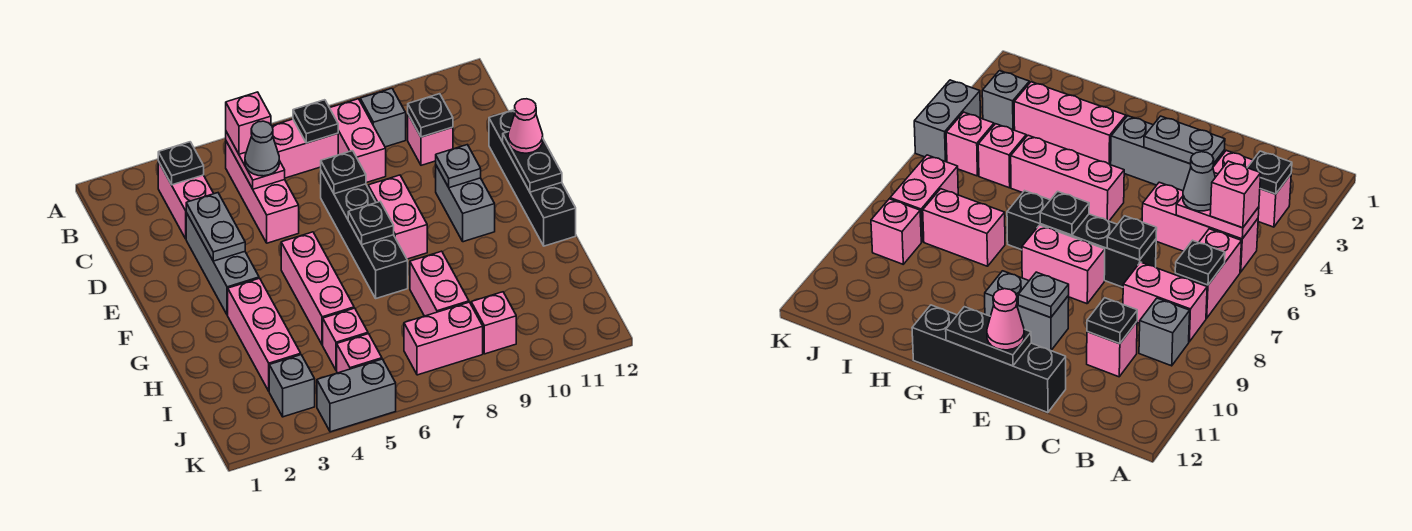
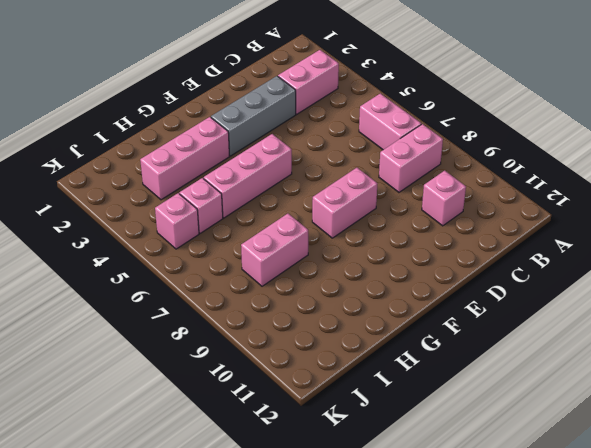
none -> pink brick B5:D5 level 1
none -> grey brick B9 level 1
none -> black brick D7:G7 level 1
none -> black brick D12:G12 level 1

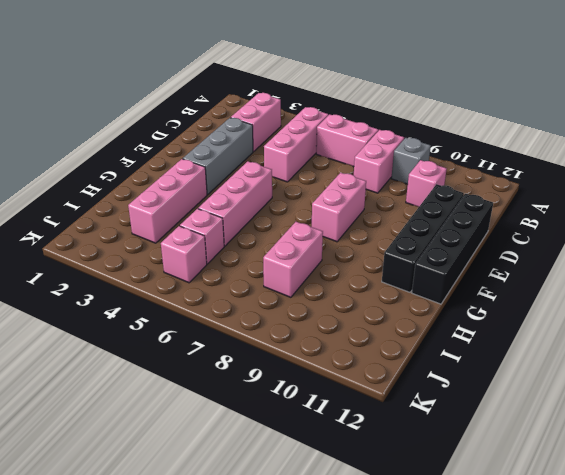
black brick D11:G11 level 1 -> black brick D7:G7 level 1
none -> grey brick E10:F10 level 1
none -> grey brick J3 level 1
none -> pink brick J7:J8 level 1
none -> pink brick J9 level 1

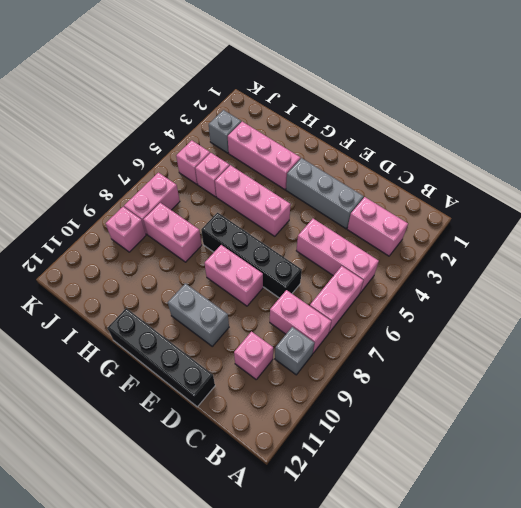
none -> grey brick K4:K5 level 1
none -> black plate B3 level 2
none -> pink plate B5:C5 level 2
none -> black plate B7 level 2

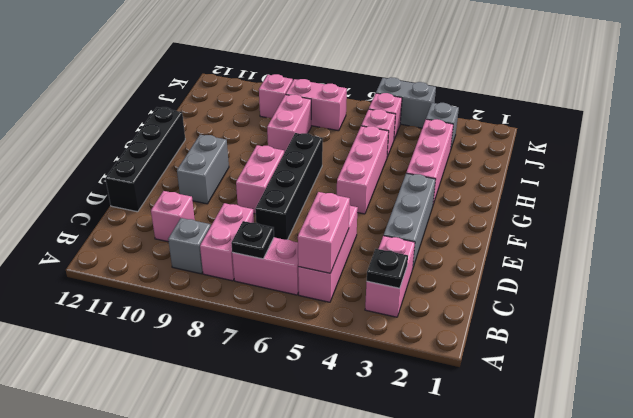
pink brick B5:C5 level 2 -> pink plate B5:C5 level 2
none -> black plate C10 level 2
none -> grey plate D3:E3 level 2
none -> black plate D7 level 2
none -> grey plate E10 level 2

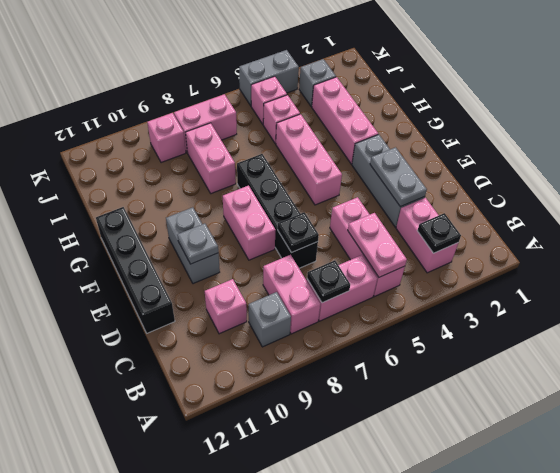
none -> black plate C10 level 2
none -> black plate E12:F12 level 2
none -> black plate F7 level 2
none -> pink brick B5 level 3

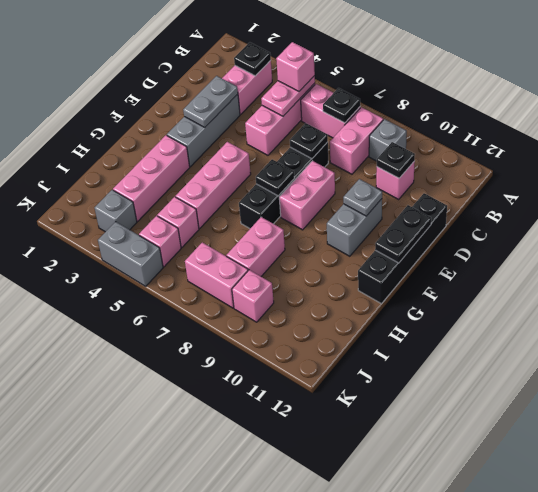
none -> grey cone C5 level 3
none -> pink cone E12 level 3

